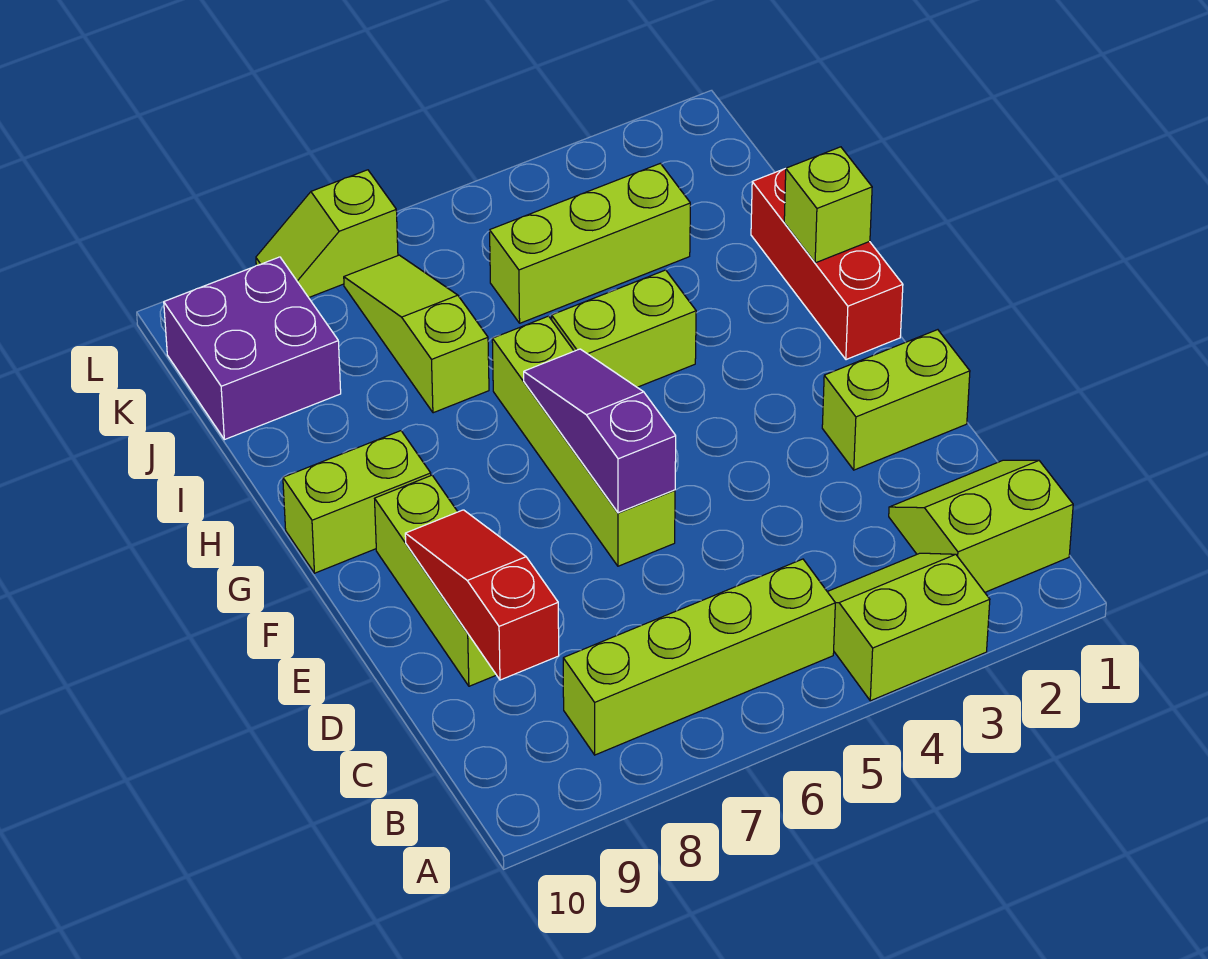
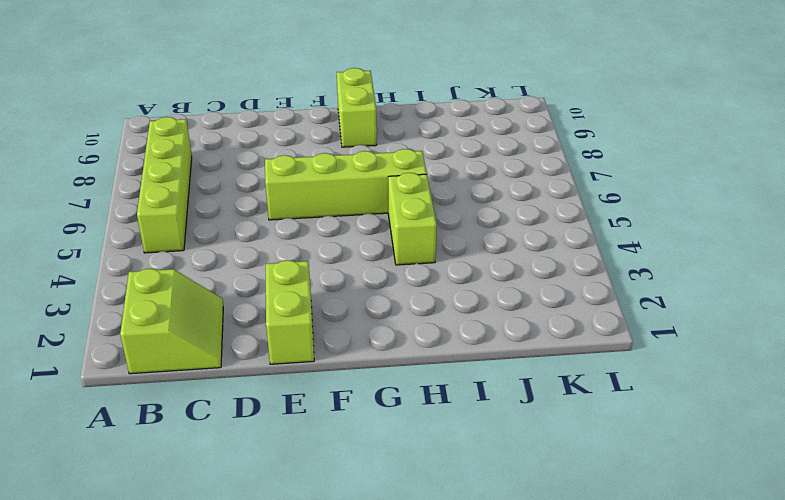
none -> lime slope A3:B4 level 1 top A
none -> lime brick D9:F9 level 1
none -> red brick G1:I1 level 1

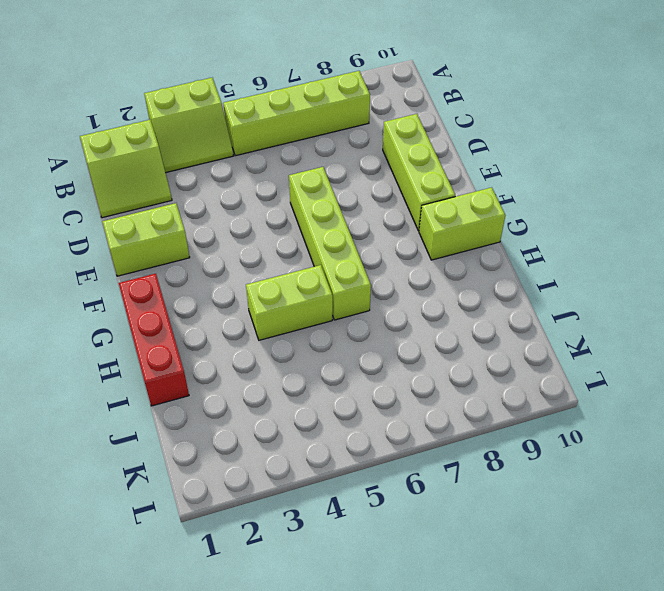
none -> lime slope I7:K7 level 1 top I
none -> lime brick J3:J5 level 1
none -> purple brick J9:K10 level 1

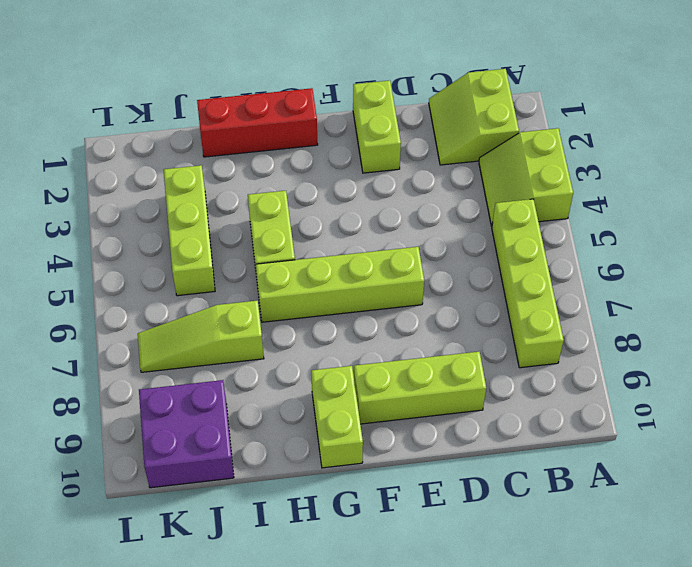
none -> lime slope L7:L8 level 1 top 7
none -> red slope C9:E9 level 2 top C
none -> purple slope E6:G6 level 2 top E

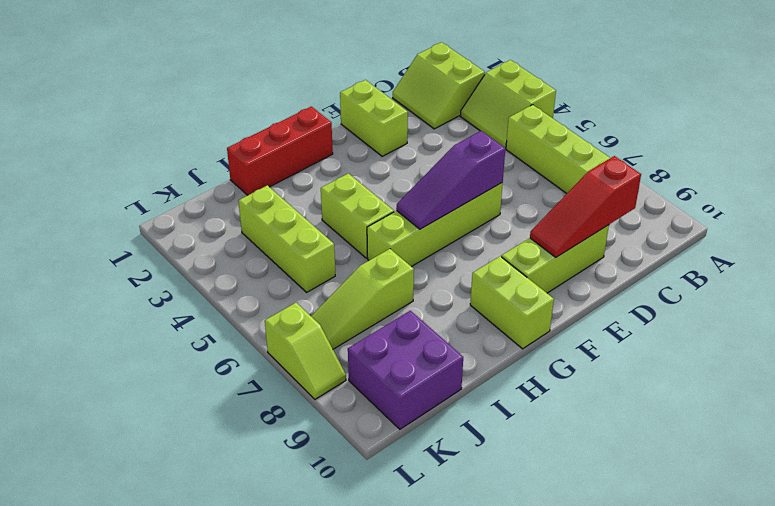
none -> lime brick H1 level 2

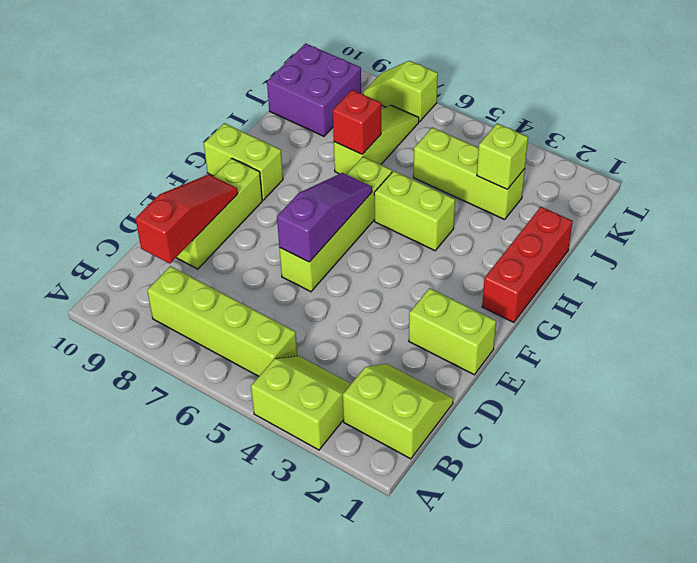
red brick I7 level 2 -> none
lime brick J3 level 2 -> lime brick H1 level 2

